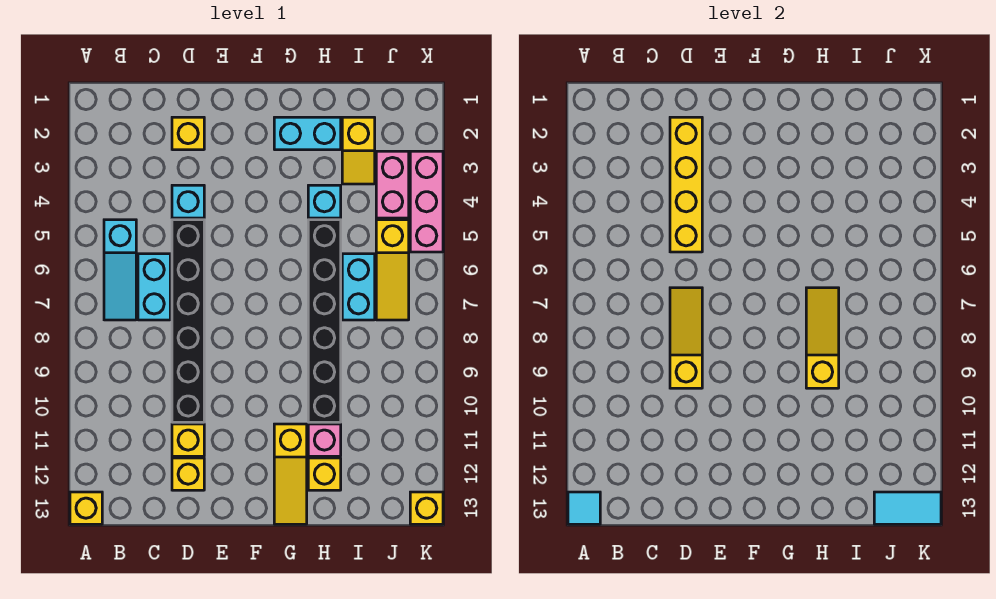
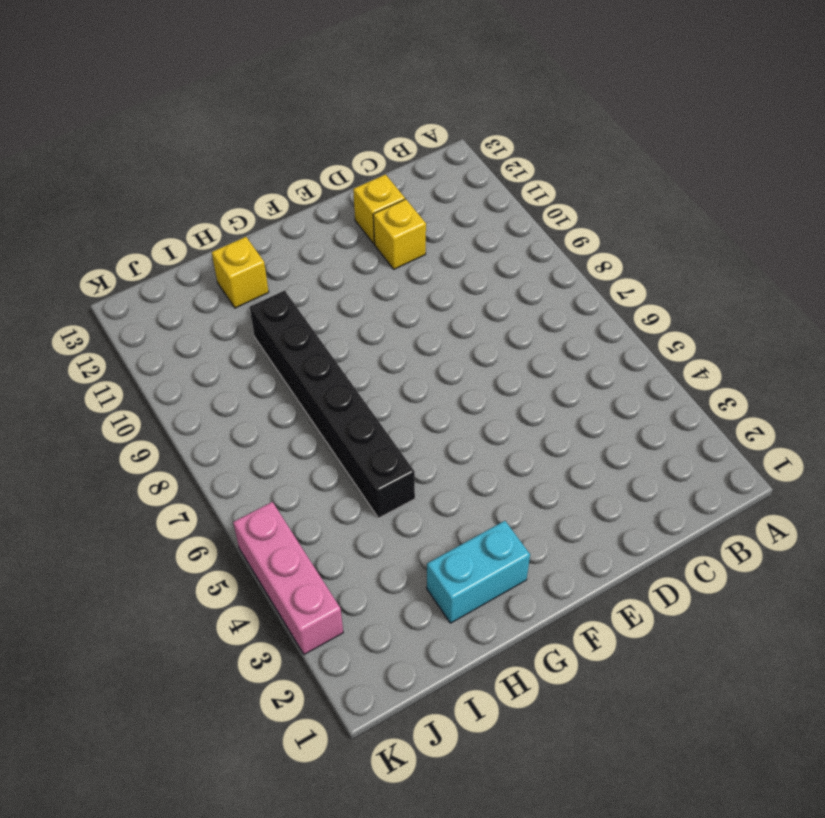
none -> yellow brick A13 level 1
none -> cyan slope B5:B7 level 1 top 5
none -> cyan brick C6:C7 level 1

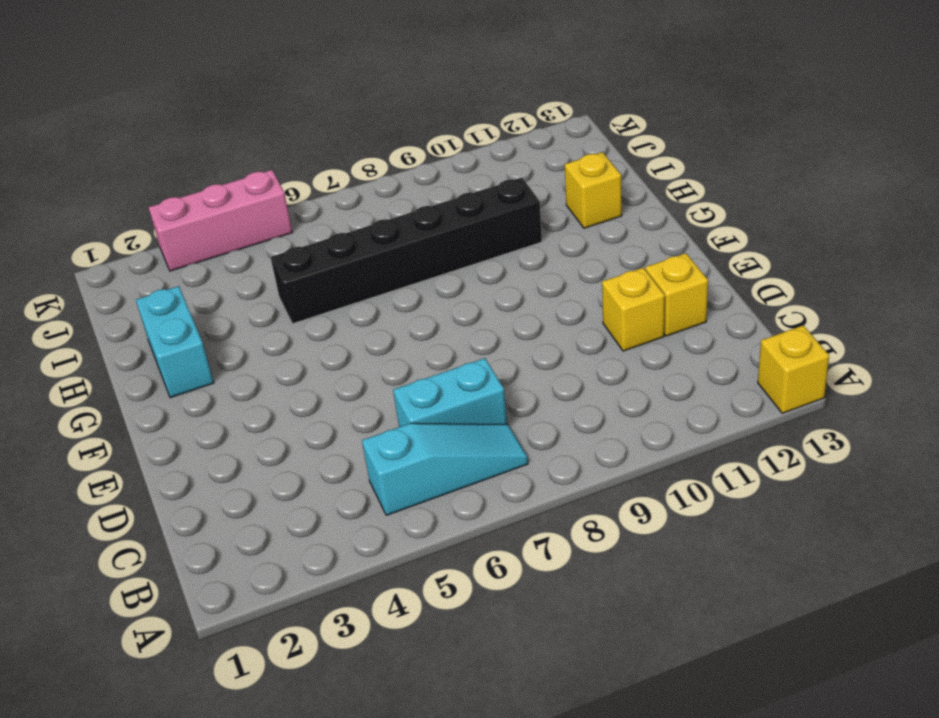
none -> yellow brick D2 level 1
none -> cyan brick D4 level 1
none -> black brick D5:D10 level 1

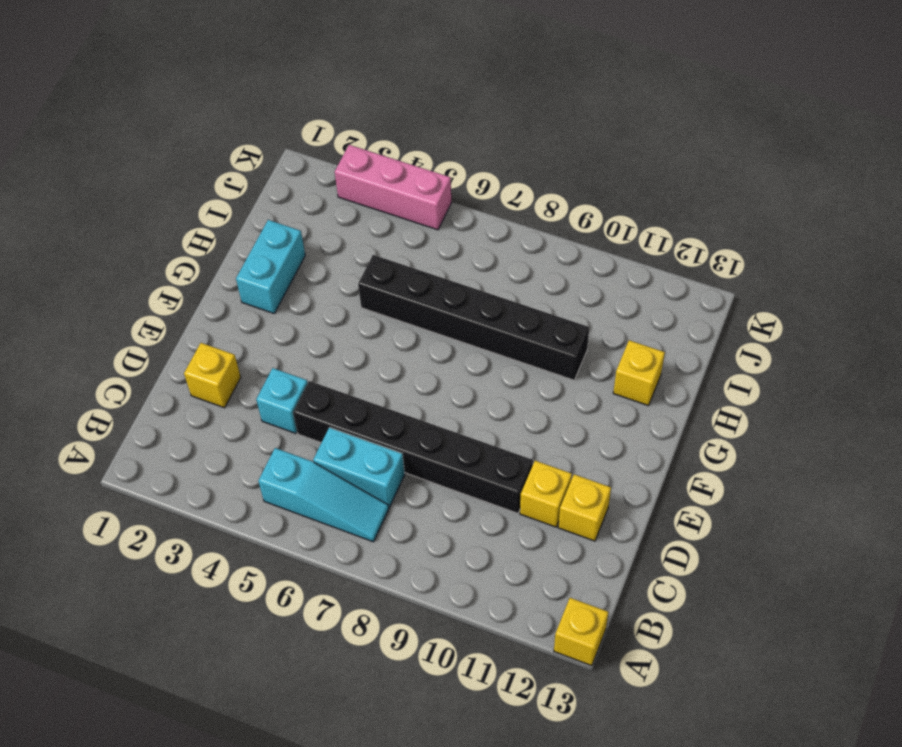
none -> yellow slope G11:G13 level 1 top 11
none -> cyan brick H4 level 1
none -> pink brick H11 level 1

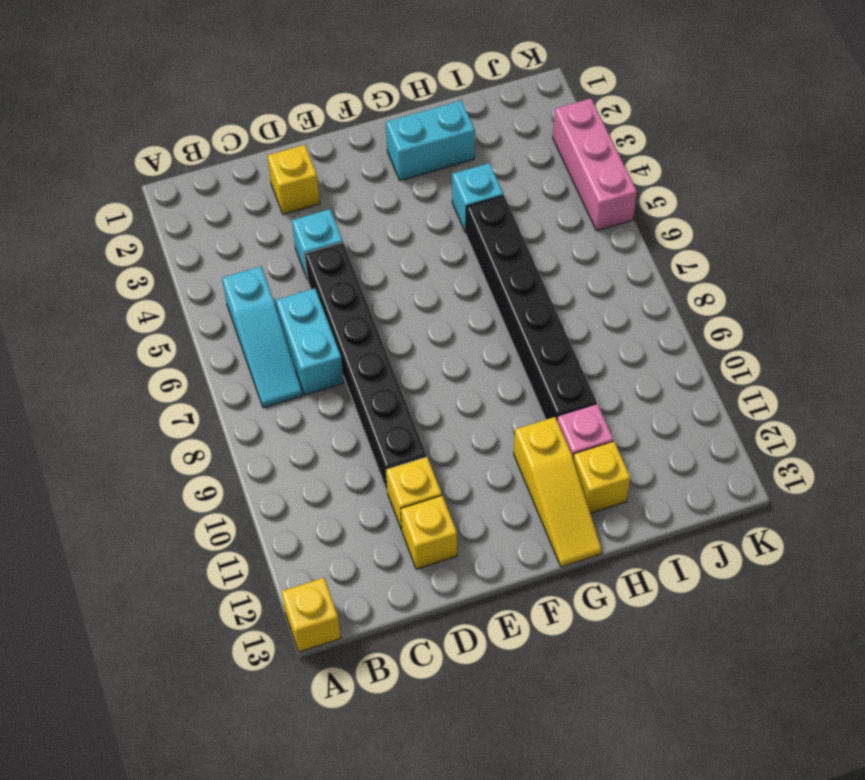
none -> yellow slope I2:I3 level 1 top 2
none -> cyan brick I6:I7 level 1
none -> pink brick J3:J4 level 1

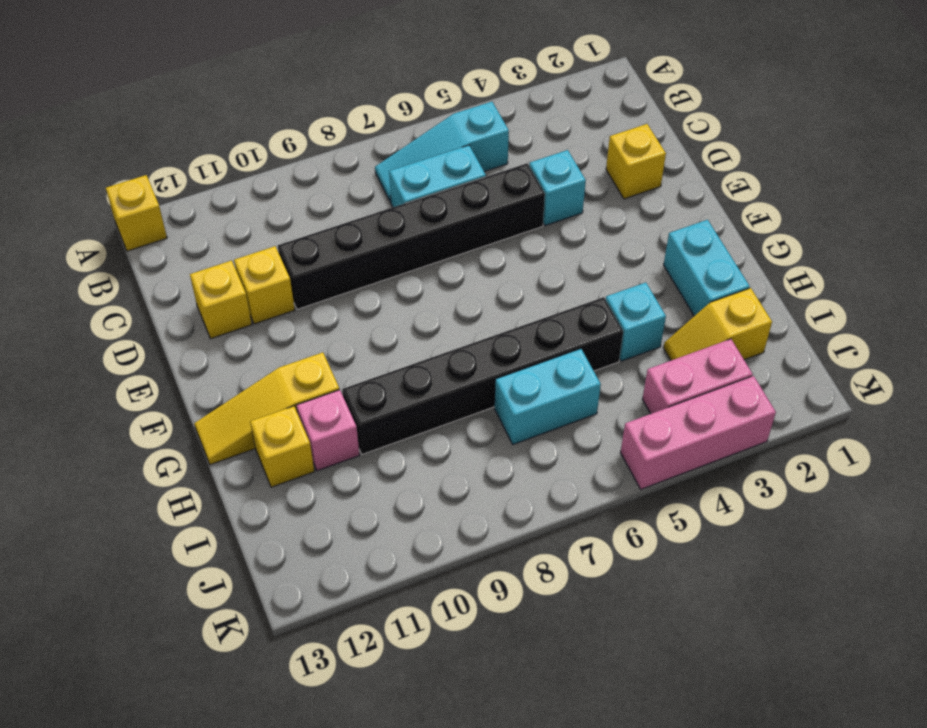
none -> yellow slope J5:J7 level 1 top 5
none -> yellow brick K13 level 1
none -> cyan tile A13 level 2

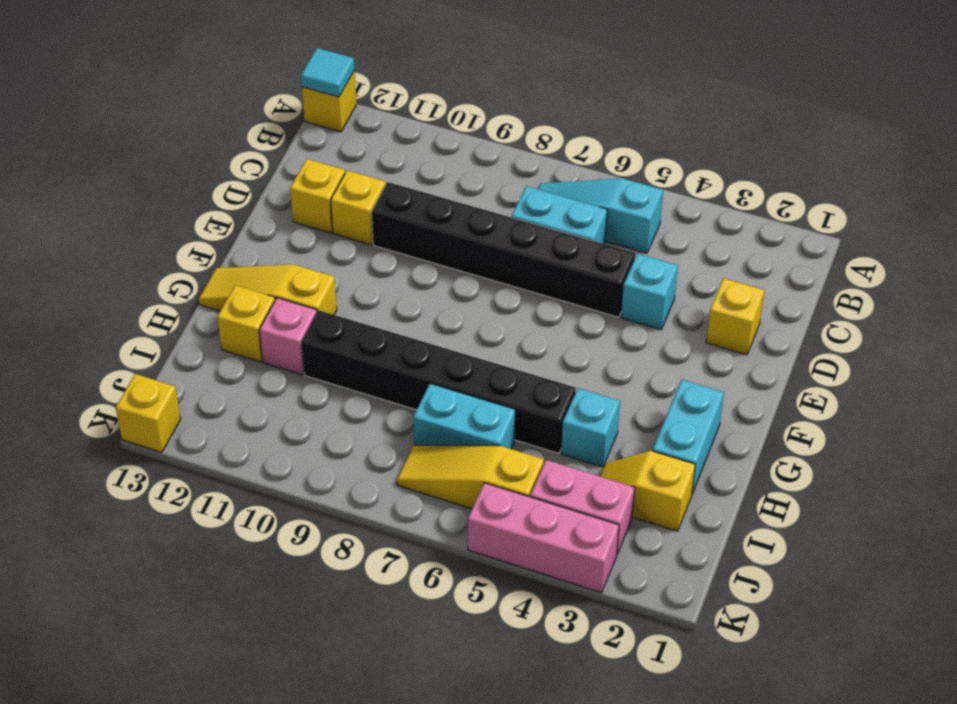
none -> yellow brick D2:D5 level 2
none -> yellow slope D7:D9 level 2 top 9
none -> yellow slope H7:H9 level 2 top 9

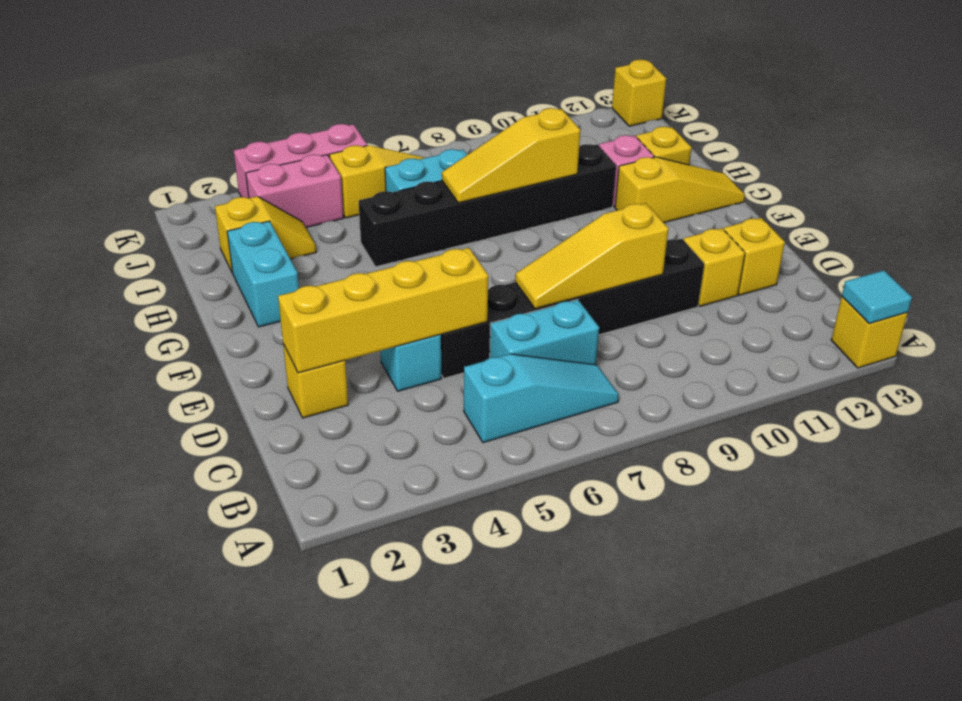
none -> cyan brick H4 level 1
none -> cyan tile J13:K13 level 2

